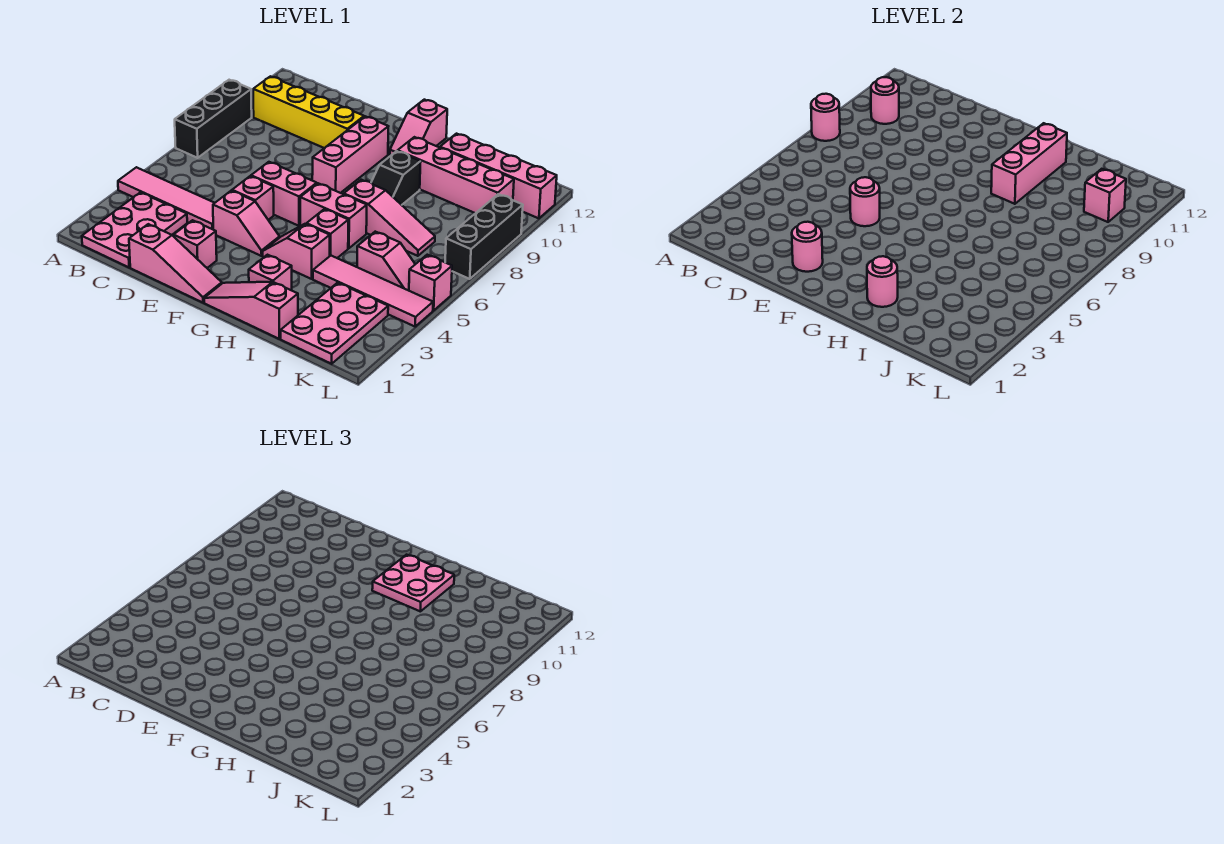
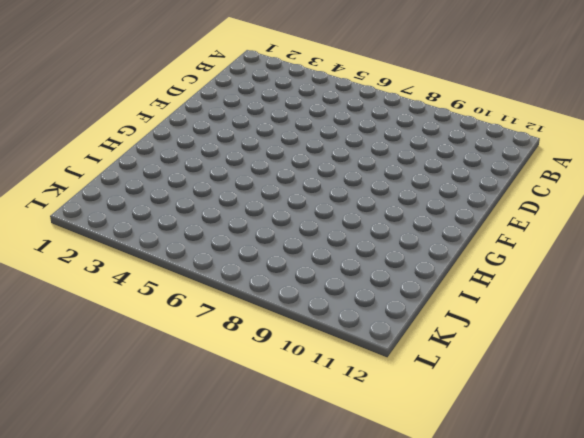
none -> pink tile A4:D4 level 1
none -> black brick A7:A9 level 1
none -> pink plate B1:C3 level 1
none -> yellow brick B10:E10 level 1

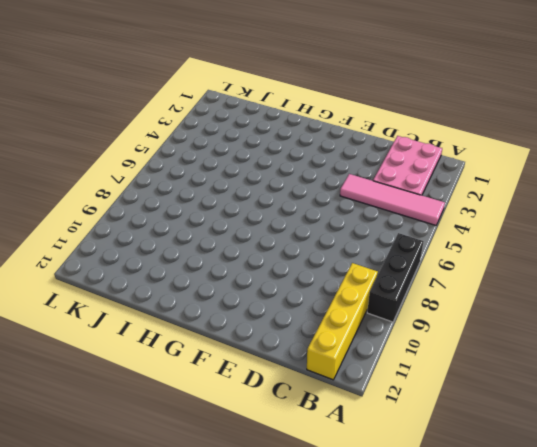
yellow brick B9:B12 level 1 -> yellow brick B10:E10 level 1
none -> pink slope D1:F1 level 1 top D
none -> pink brick E2 level 1
none -> pink slope E4:F4 level 1 top E
none -> pink brick E5 level 1

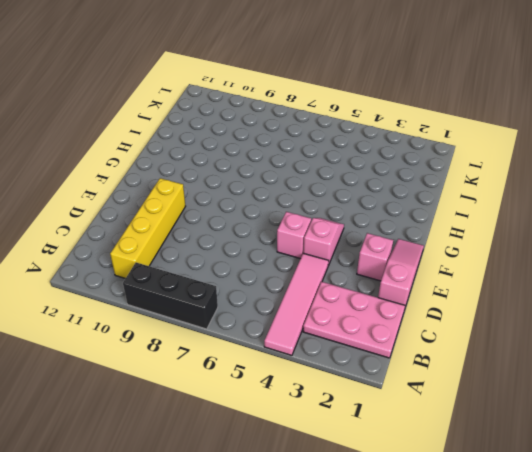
none -> pink brick E6:F6 level 1
none -> pink brick F8:F10 level 1
none -> pink slope G1:I1 level 1 top I
none -> pink slope G4:H4 level 1 top H

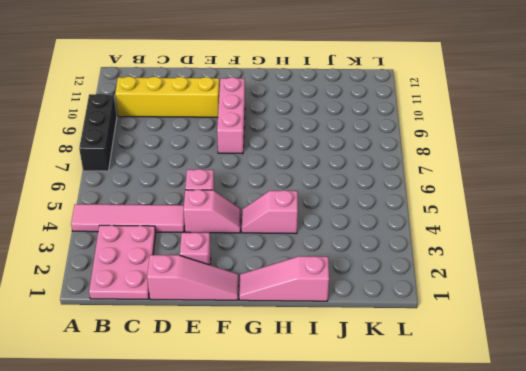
none -> pink brick E6:F6 level 1
none -> pink brick G6:H6 level 1
none -> pink slope G11:G12 level 1 top 12
none -> pink brick H2 level 1

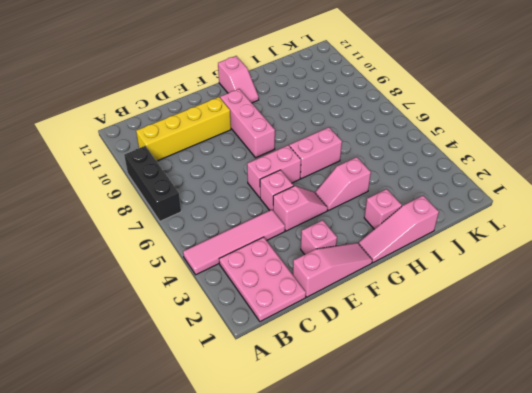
none -> pink brick H5 level 1
none -> pink slope H7:J7 level 1 top H
none -> black slope H8:H9 level 1 top 9
none -> pink brick H10:K10 level 1

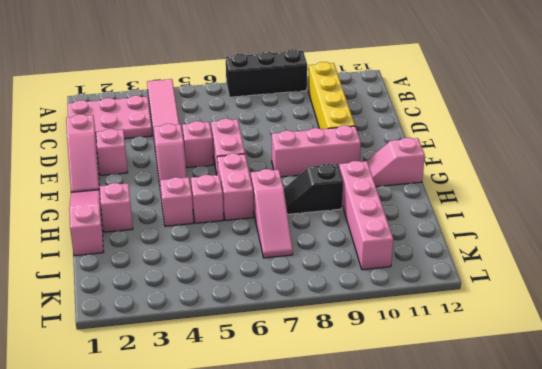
none -> pink tile I4:L4 level 1
none -> pink brick I11:L11 level 1
none -> pink plate J1:K3 level 1
none -> pink slope J5:K5 level 1 top J

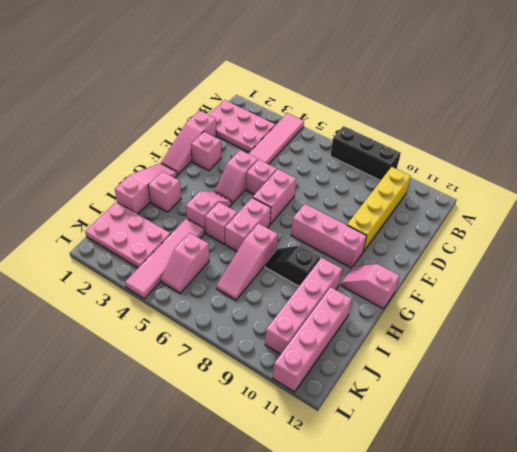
none -> pink brick L5 level 1
none -> black brick L7:L9 level 1
none -> pink round brick A8 level 2
none -> pink round brick B10 level 2

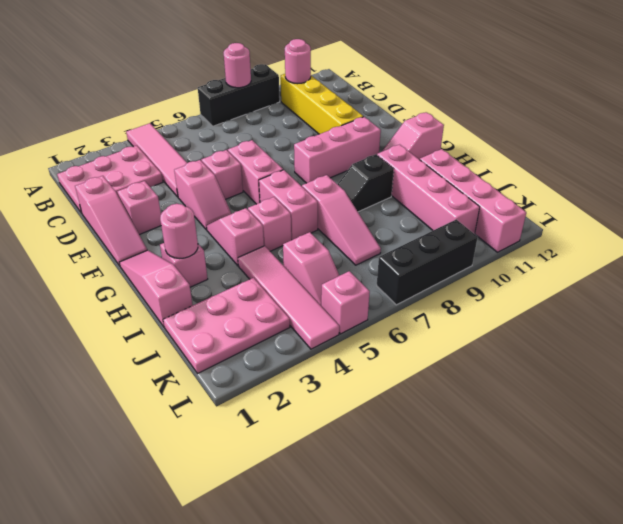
none -> pink round brick E2 level 2
none -> pink round brick E5 level 2
none -> pink brick H9:H11 level 2
none -> pink brick K10 level 2

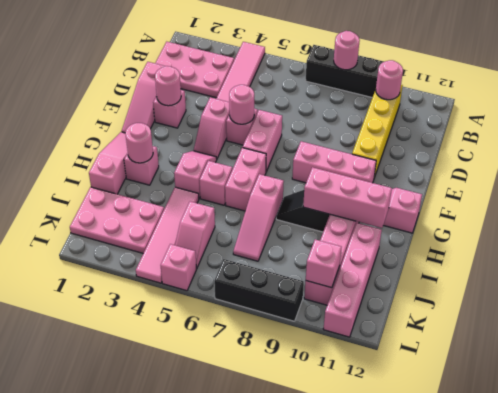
none -> pink plate G10:H11 level 3

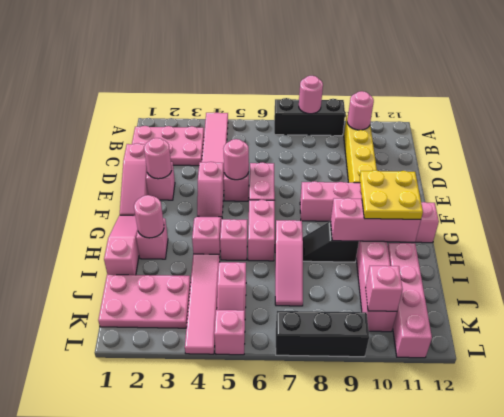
yellow plate G10:H11 level 3 -> pink plate G10:H11 level 3

